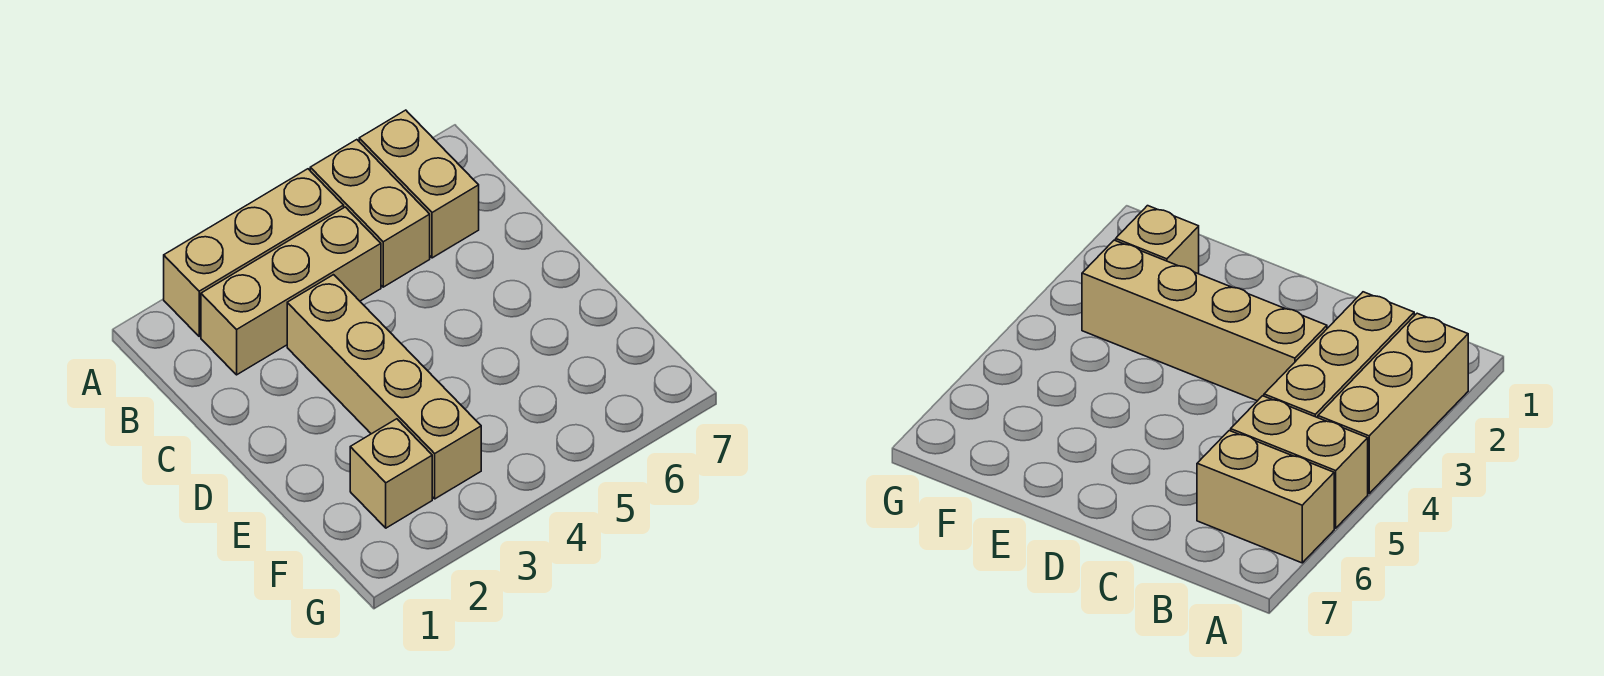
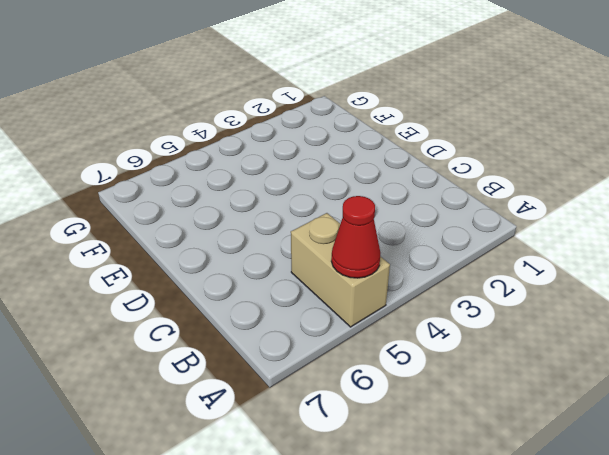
red cone A5 level 2 -> none
none -> tan brick A2:A4 level 1
none -> tan brick A6:B6 level 1

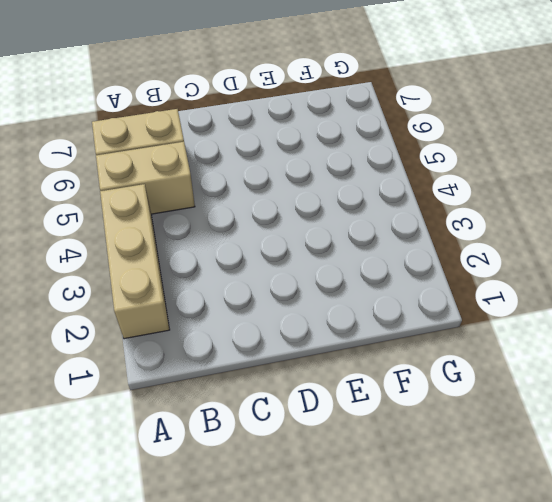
none -> tan brick B2:B4 level 1
none -> tan brick C3:F3 level 1

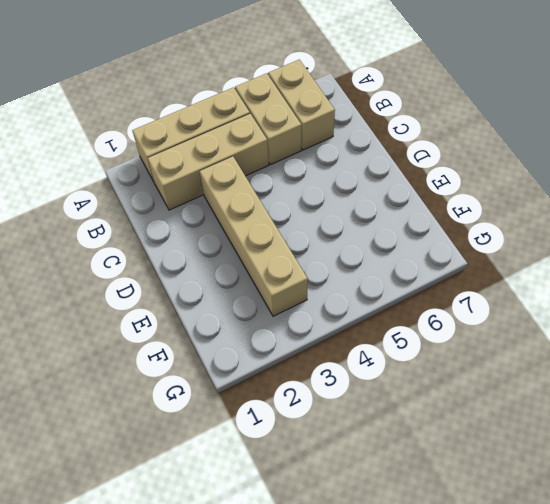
none -> tan brick F2 level 1

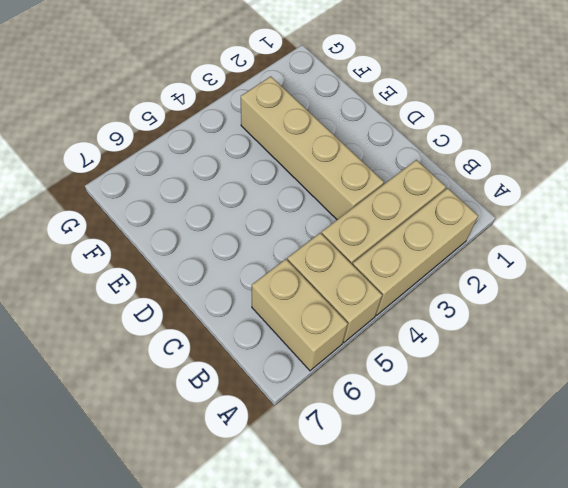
none -> tan brick F2 level 1

